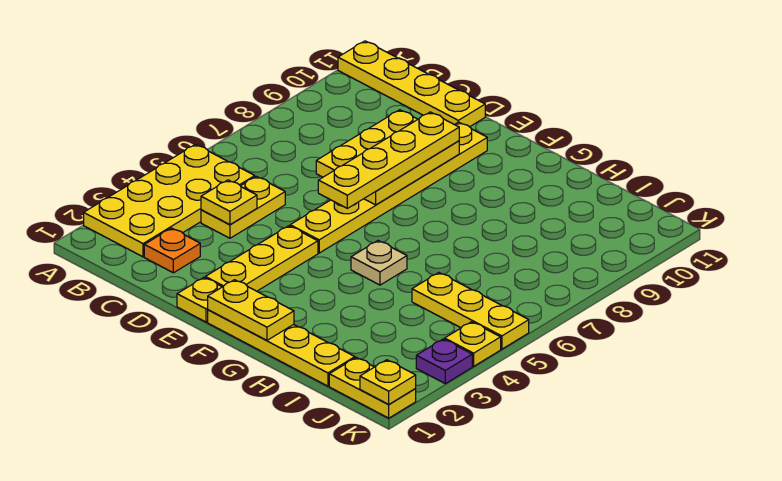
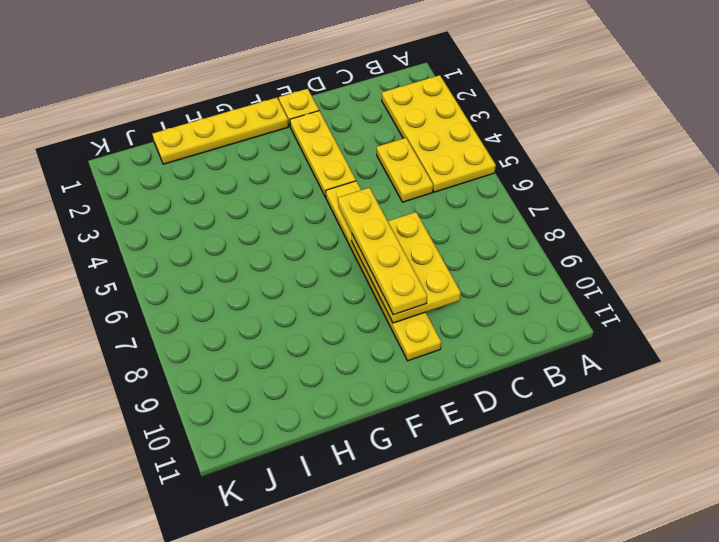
none -> yellow plate A11:D11 level 1
none -> orange plate C2 level 1
none -> tan plate G5 level 1

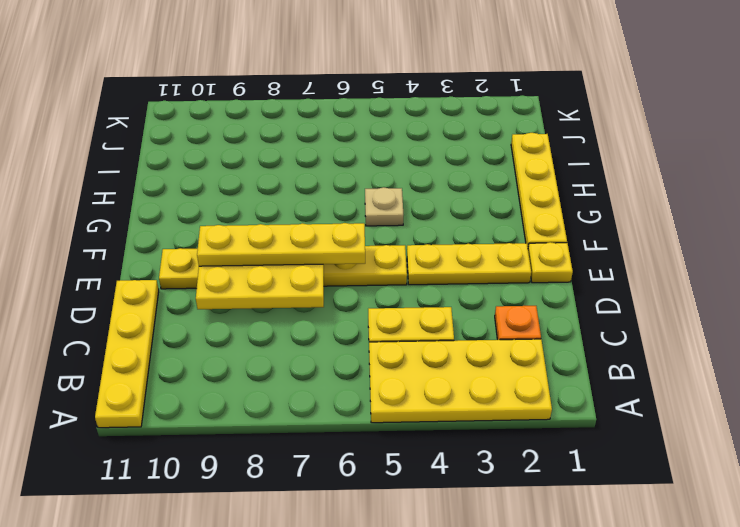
none -> yellow plate I5:K5 level 1
none -> yellow plate J1:K1 level 1
none -> purple plate K3 level 1

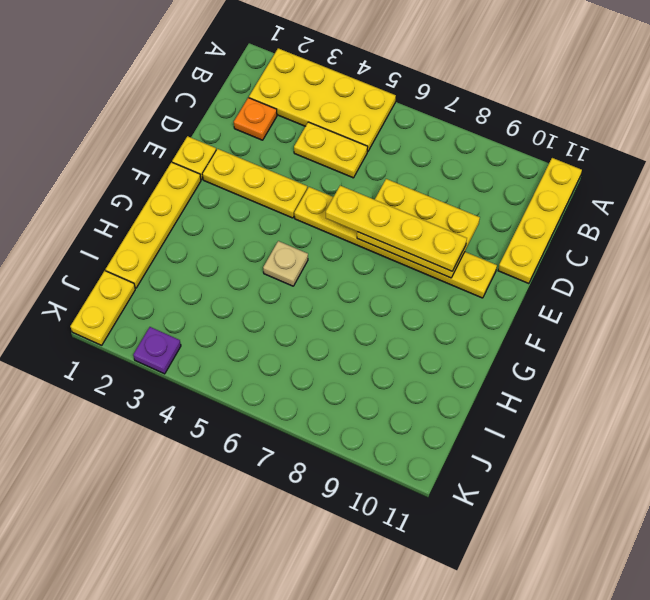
none -> yellow plate I5:K5 level 1
none -> yellow plate K4 level 1
none -> yellow plate C4 level 2

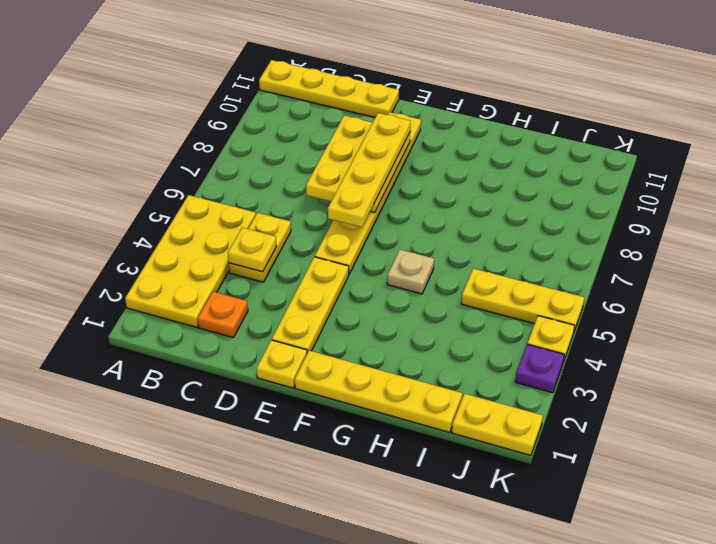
none -> yellow plate F1:G1 level 2
none -> yellow plate K1 level 2

